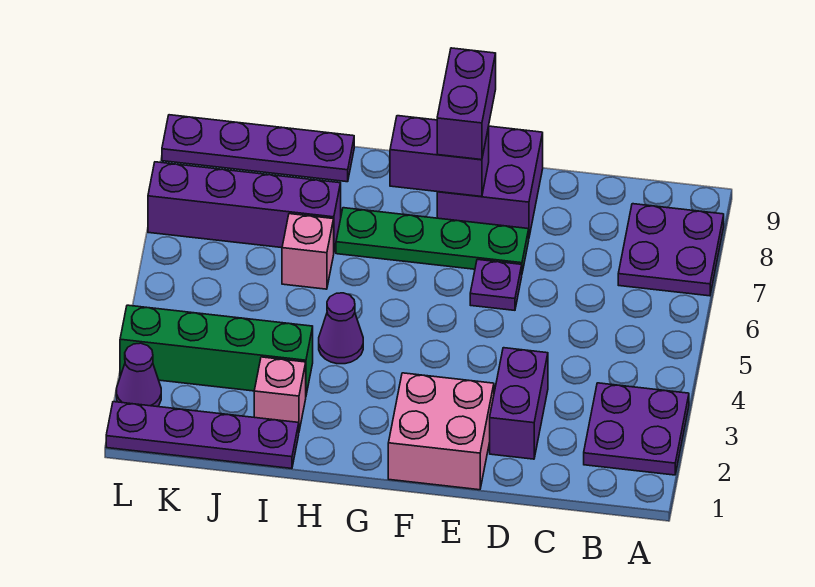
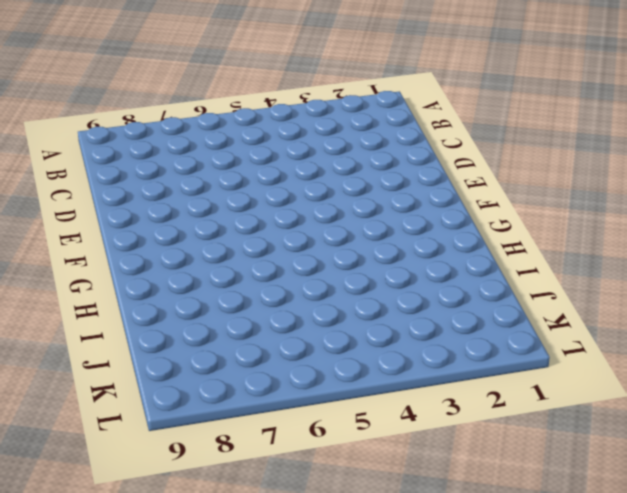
none -> purple plate A2:B3 level 1
none -> purple plate A7:B8 level 1
none -> purple brick D2:D3 level 1

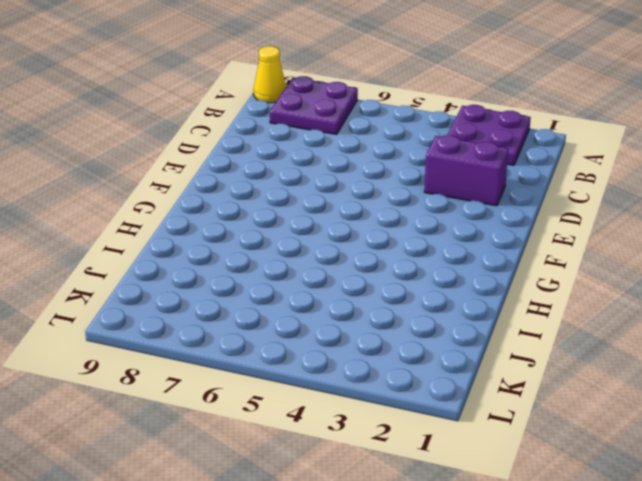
yellow cone A9 level 1 -> none
none -> pink brick E1:F2 level 1
none -> purple plate E6 level 1
none -> green plate E7:H7 level 1

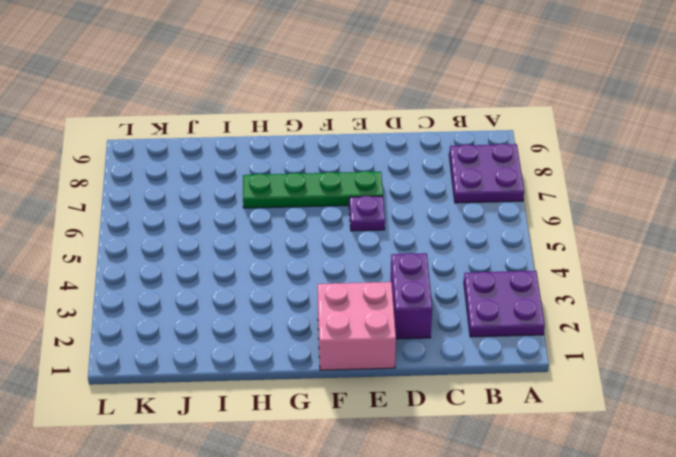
none -> purple brick E8:F9 level 1
none -> purple cone H4 level 1
none -> purple plate I1:L1 level 1

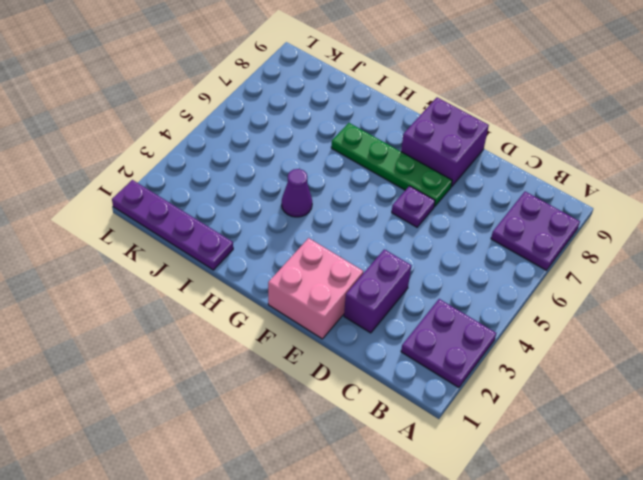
none -> pink brick I2 level 1
none -> green brick I3:L3 level 1
none -> pink brick I6 level 1

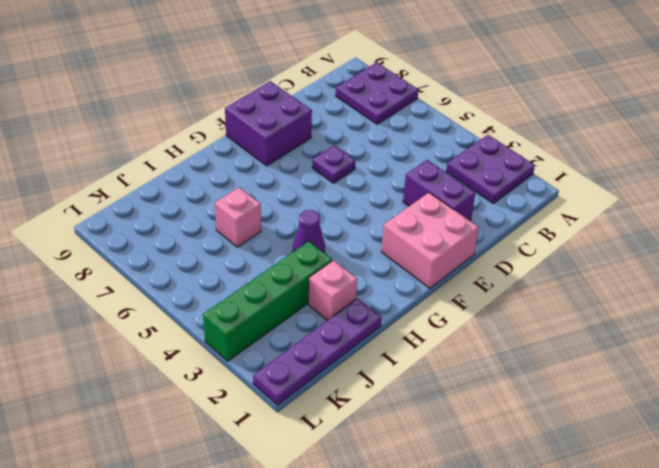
none -> green plate E7:H7 level 1
none -> purple brick I7:L7 level 1
none -> purple plate I9:L9 level 1

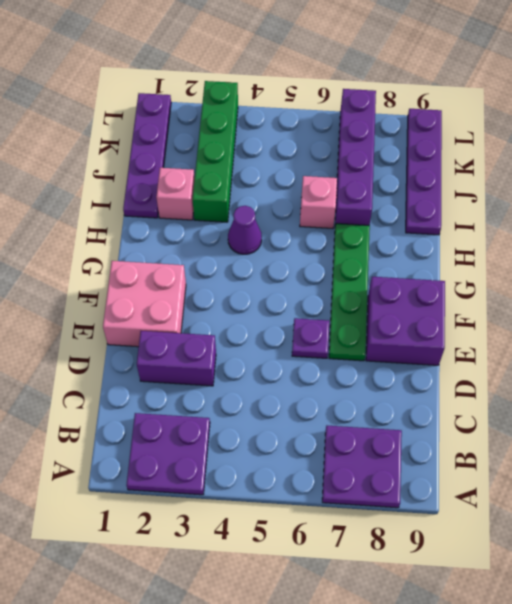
none -> purple cone L2 level 1
none -> purple brick F8:G8 level 2
none -> purple brick F8:F9 level 3

